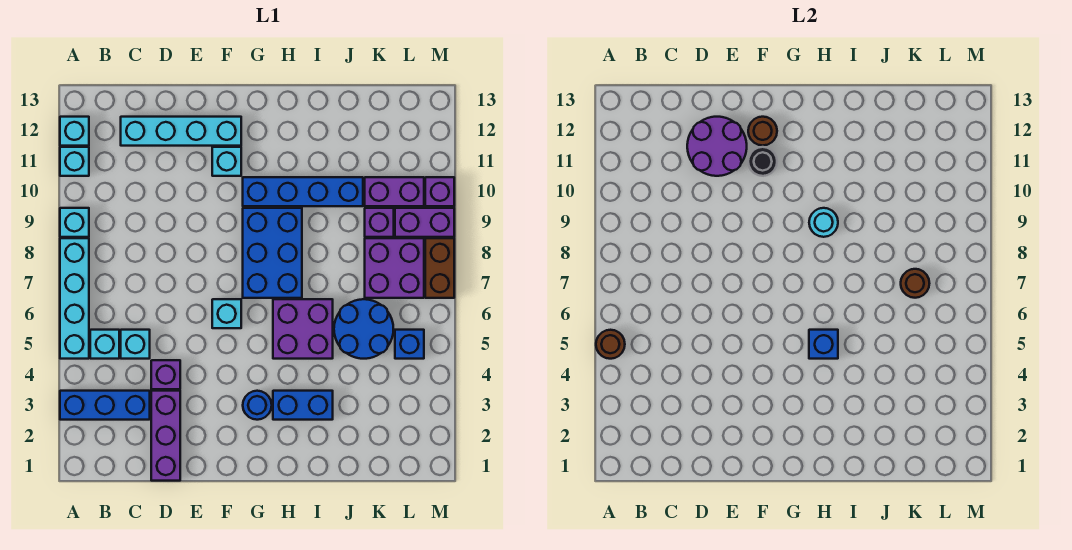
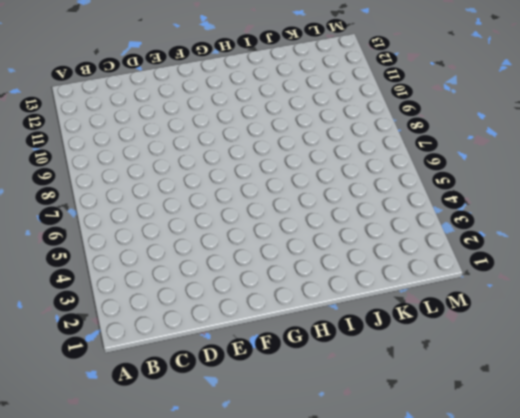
none -> blue brick A3:C3 level 1
none -> cyan brick A5:A8 level 1
none -> cyan brick A9 level 1
none -> cyan brick A11 level 1

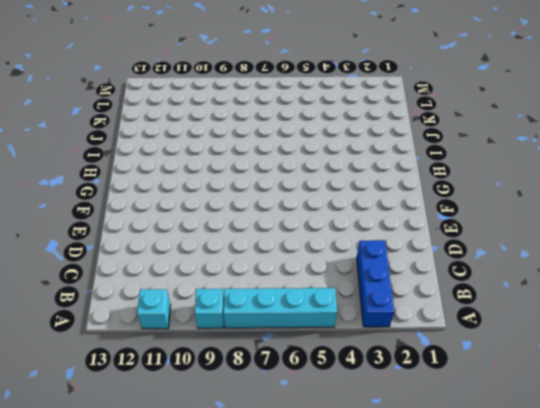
none -> cyan brick A12 level 1
none -> cyan brick B5 level 1
none -> cyan brick C5 level 1
none -> cyan brick C12:F12 level 1

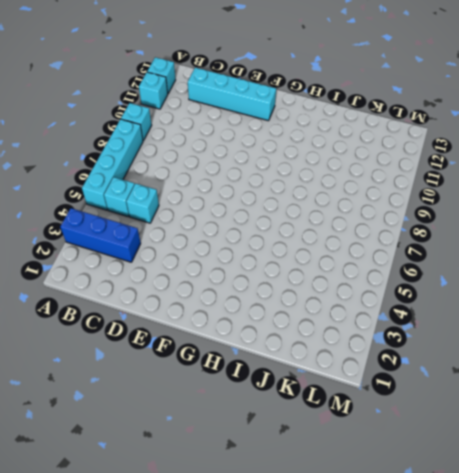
none -> purple brick D1:D3 level 1
none -> purple brick D4 level 1
none -> cyan brick F6 level 1
none -> cyan brick F11 level 1

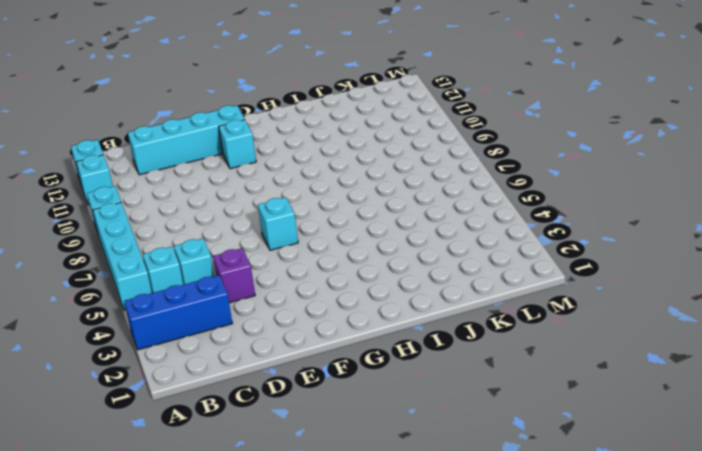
none -> purple brick D1:D3 level 1
none -> blue round brick G3 level 1
none -> blue brick G7:H9 level 1
none -> blue brick G10:J10 level 1

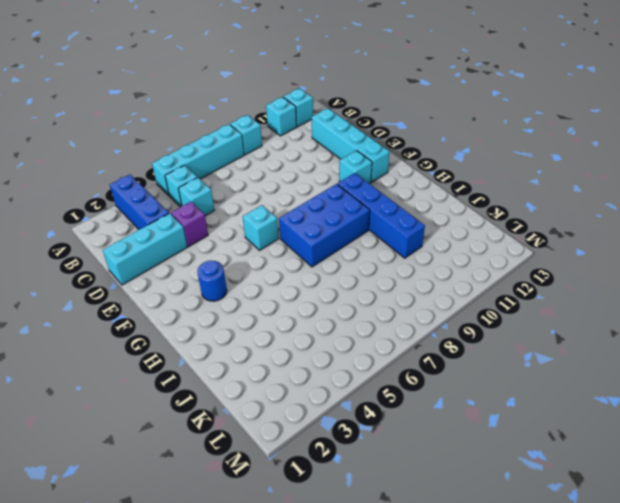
cyan brick D1:D3 level 1 -> purple brick D1:D3 level 1
none -> blue brick H3:I3 level 1
none -> purple brick H5:I6 level 1
none -> blue round brick J5:K6 level 1
none -> purple brick K7:L8 level 1

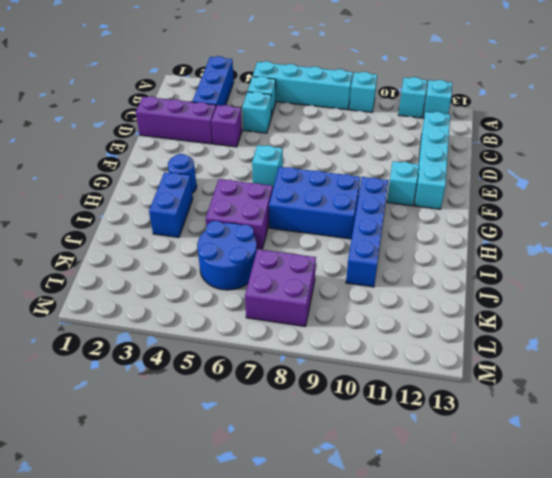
none -> purple brick K9 level 1
none -> purple brick K10:L10 level 1
none -> blue brick L5 level 1
none -> purple brick L9:M9 level 1

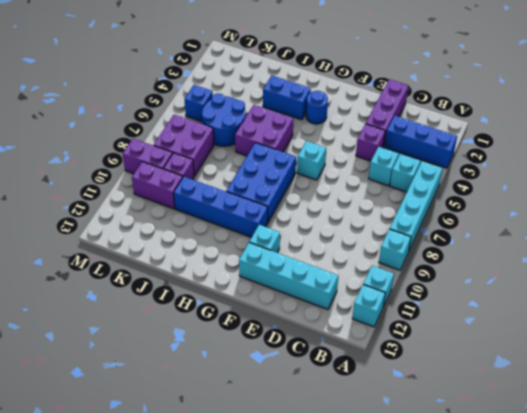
none -> brown brick M7:M8 level 1
none -> purple brick M10 level 1
none -> brown round brick A5 level 2
none -> purple round brick D11:E12 level 2

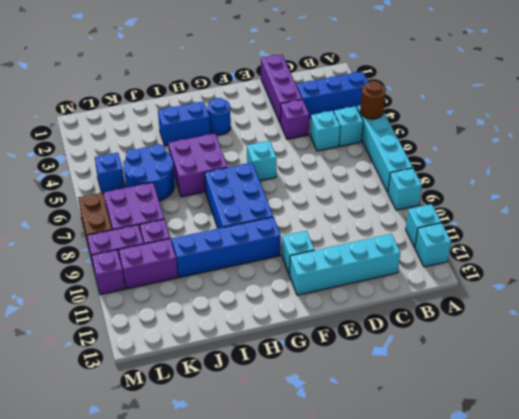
none -> purple round brick D11:E12 level 2
none -> black round brick F11 level 2
none -> brown round brick F12 level 2
none -> blue brick H5 level 2

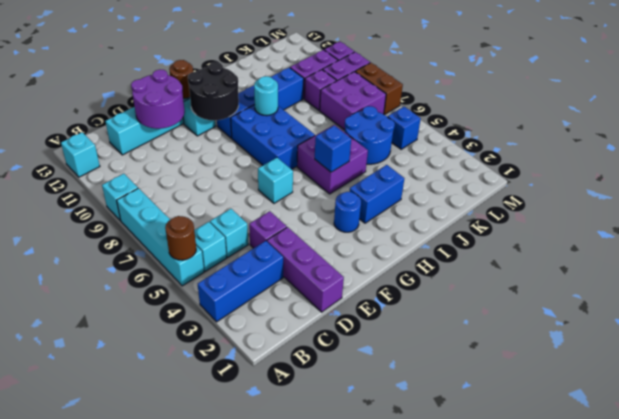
black round brick F10:G11 level 2 -> black round brick F11 level 2
none -> cyan brick A11 level 1
none -> brown round brick K7 level 2

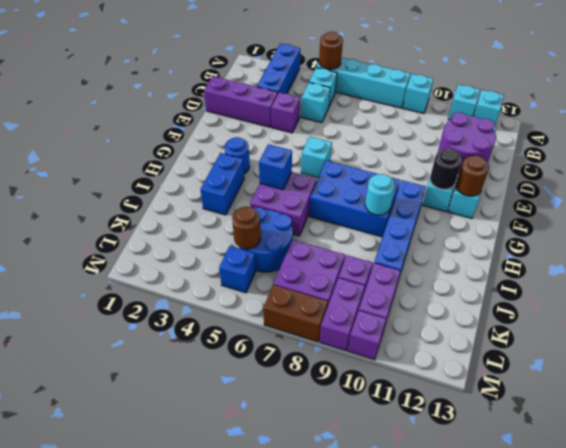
brown round brick K5 level 2 -> brown round brick K7 level 2

